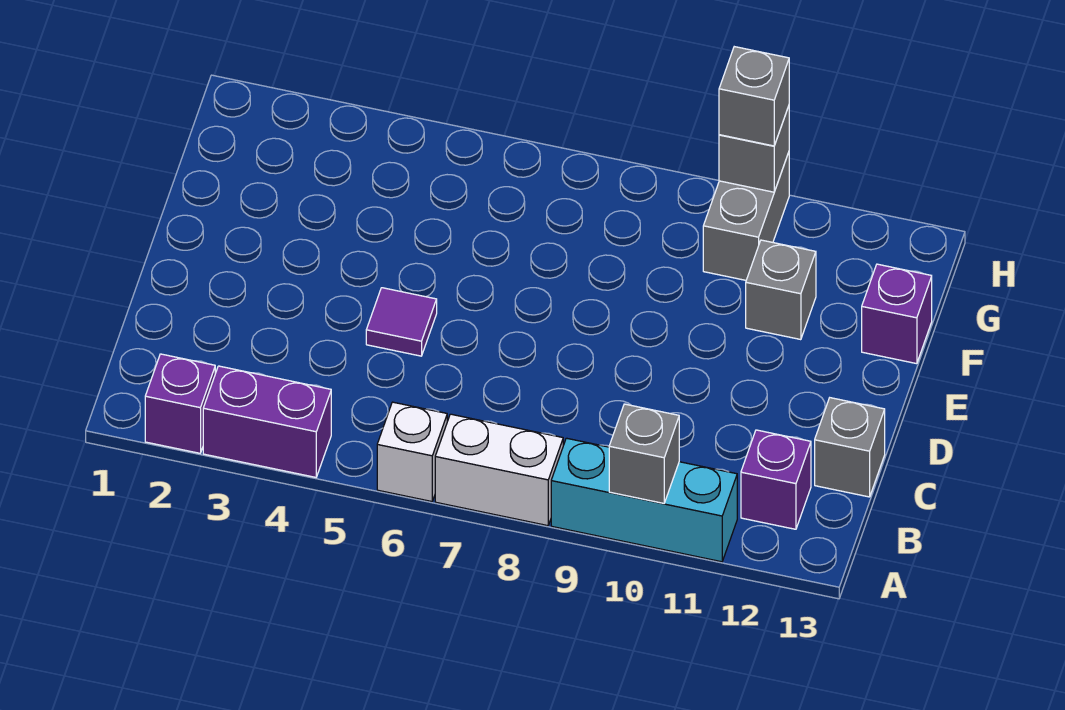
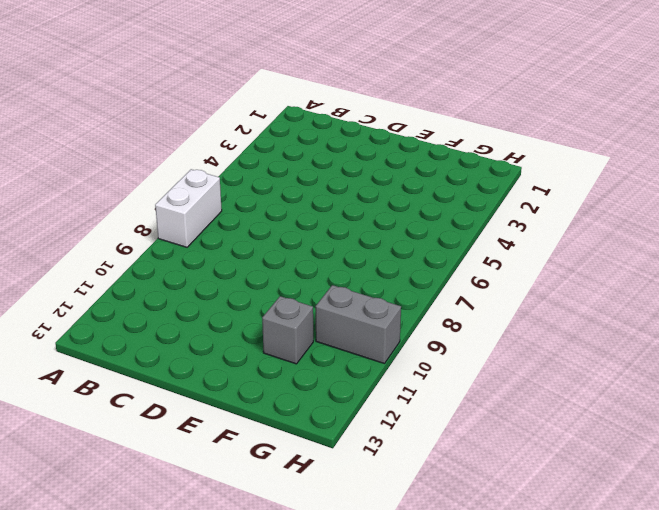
none -> purple brick A2 level 1
none -> purple brick A3:A4 level 1
none -> white brick A6 level 1

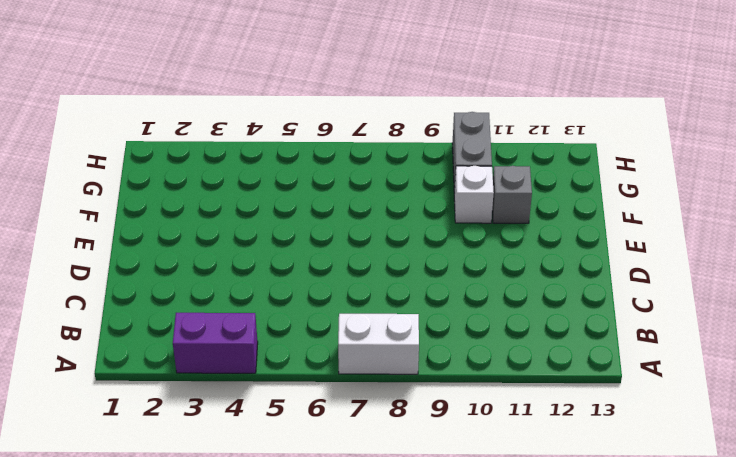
white brick F10 level 1 -> white brick A6 level 1
none -> purple brick A2 level 1
none -> cyan brick A9:A11 level 1
none -> purple brick B12 level 1

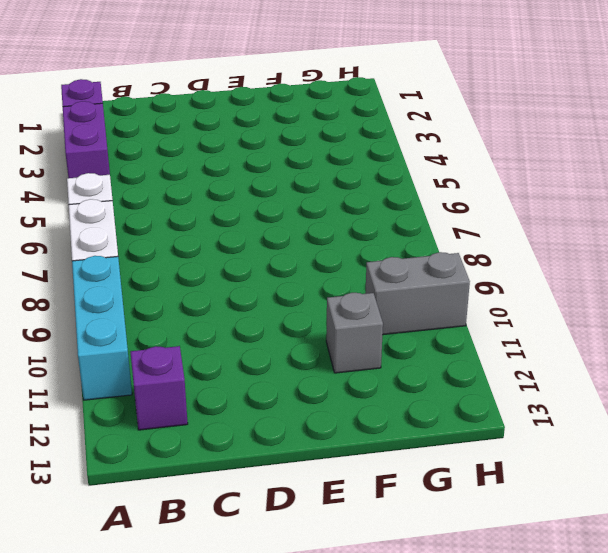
none -> grey brick C13 level 1
none -> purple tile D5 level 1
none -> purple brick F13 level 1

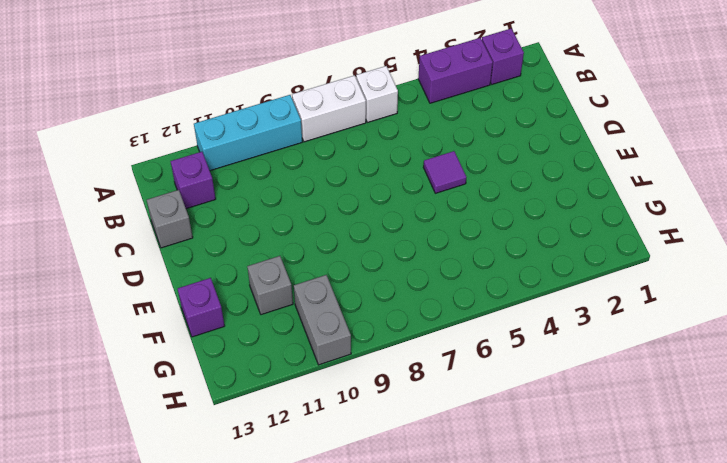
none -> grey brick A10 level 2
none -> grey brick H10 level 2
none -> grey brick H10 level 3

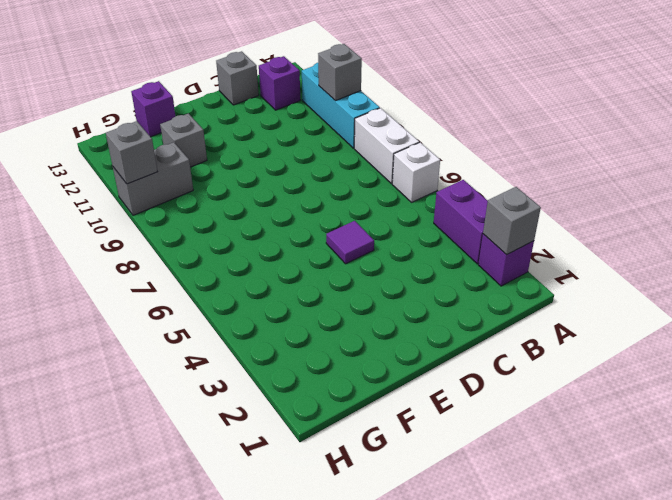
grey brick A2 level 2 -> grey brick H10 level 3

